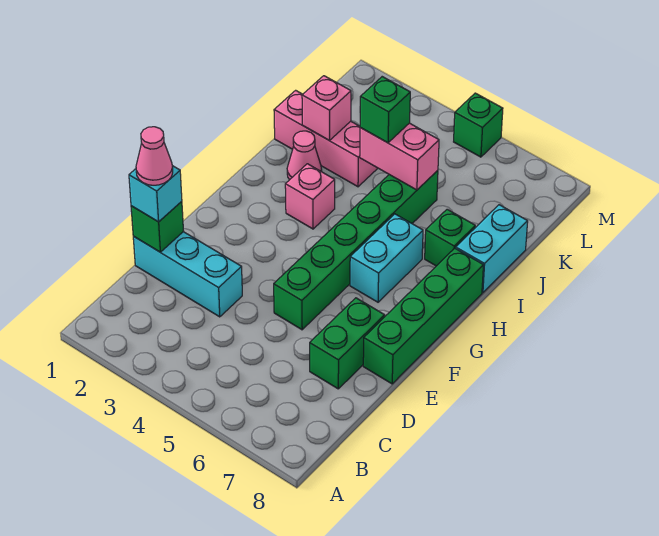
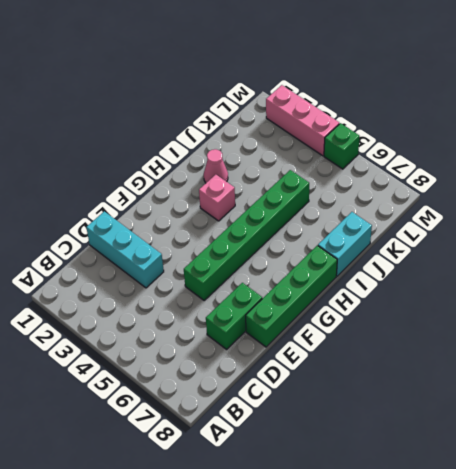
pink brick M2:M4 level 1 -> pink brick J1:J3 level 1
none -> cyan brick G6:H6 level 1
none -> green brick I7 level 1
none -> green brick D1 level 2

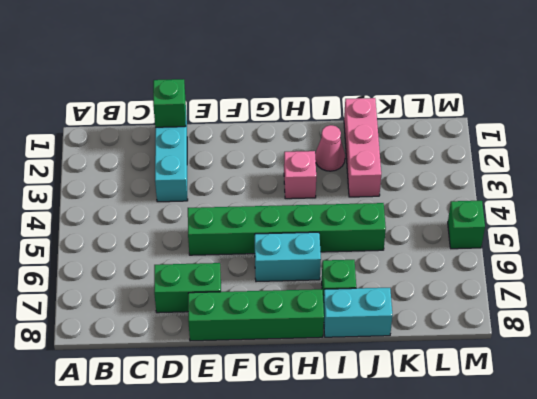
none -> pink brick J2 level 2
none -> pink brick J4:J5 level 2
none -> cyan brick D1 level 3

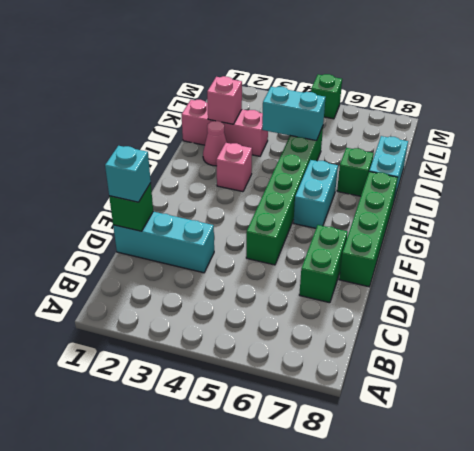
cyan brick J4:J5 level 2 -> pink brick J4:J5 level 2
none -> green brick J4 level 3
none -> pink cone D1 level 4

